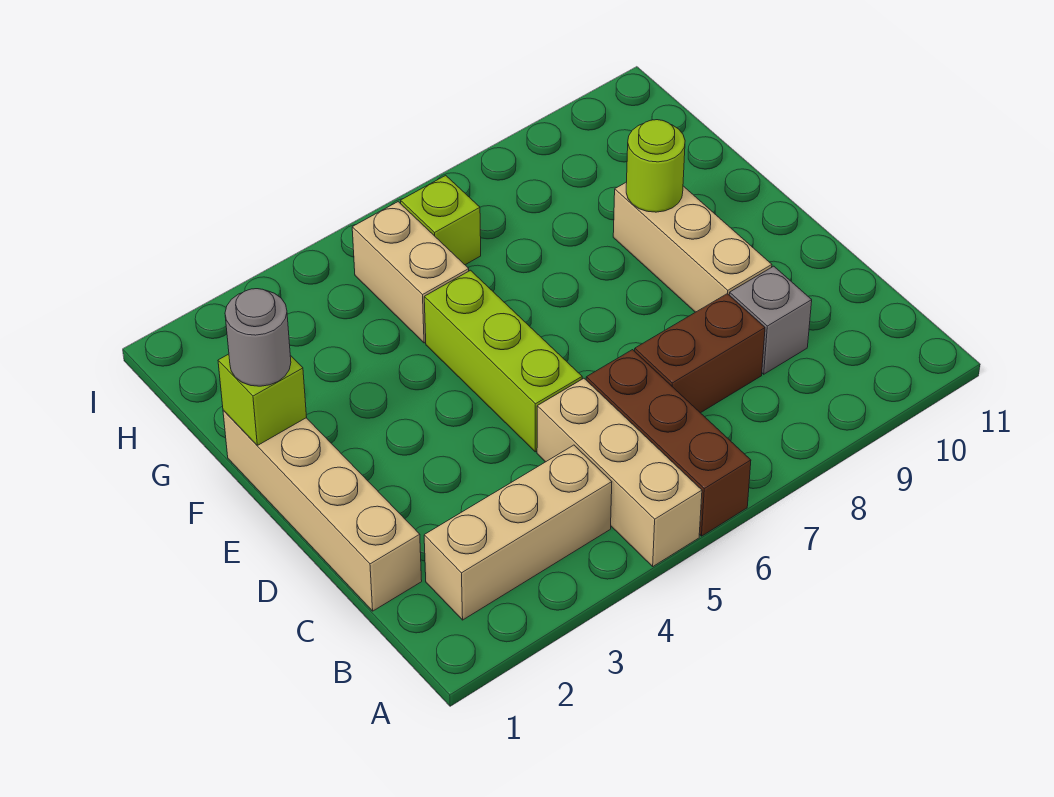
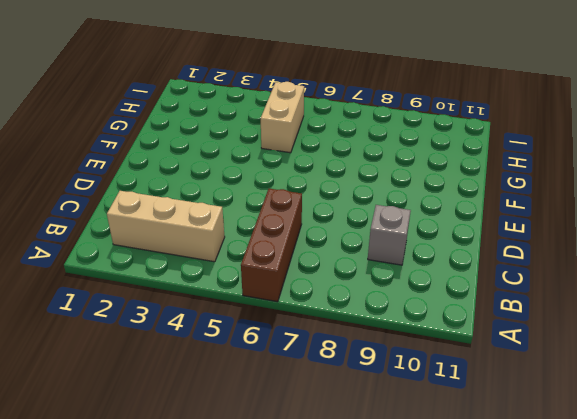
none -> tan brick A5:C5 level 1
none -> tan brick C1:F1 level 1
none -> brown brick C7:C8 level 1

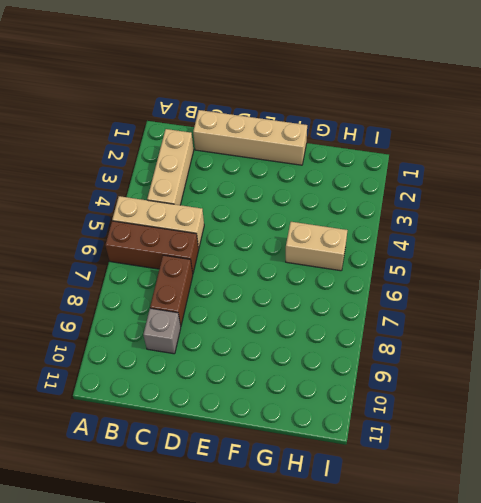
none -> lime brick D5:F5 level 1
none -> tan brick D9:F9 level 1
none -> lime brick H6 level 1

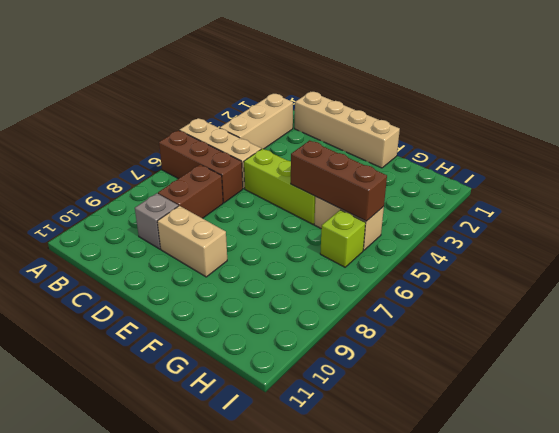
tan brick D9:E9 level 1 -> tan brick D9:F9 level 1
brown brick F5:H5 level 2 -> none
none -> lime brick F1 level 2
none -> lime round brick F9 level 2
none -> grey round brick F1 level 3

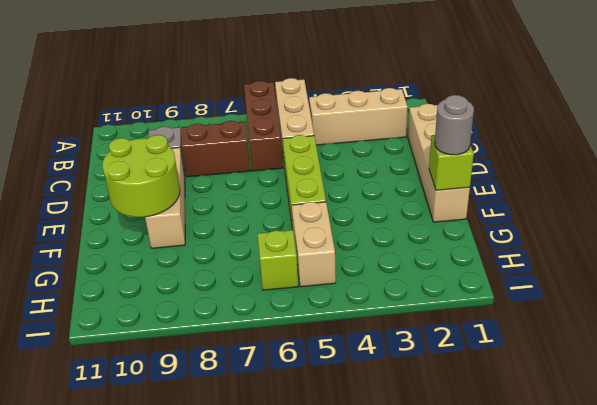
lime round brick E9:F10 level 2 -> lime round brick F9 level 2

